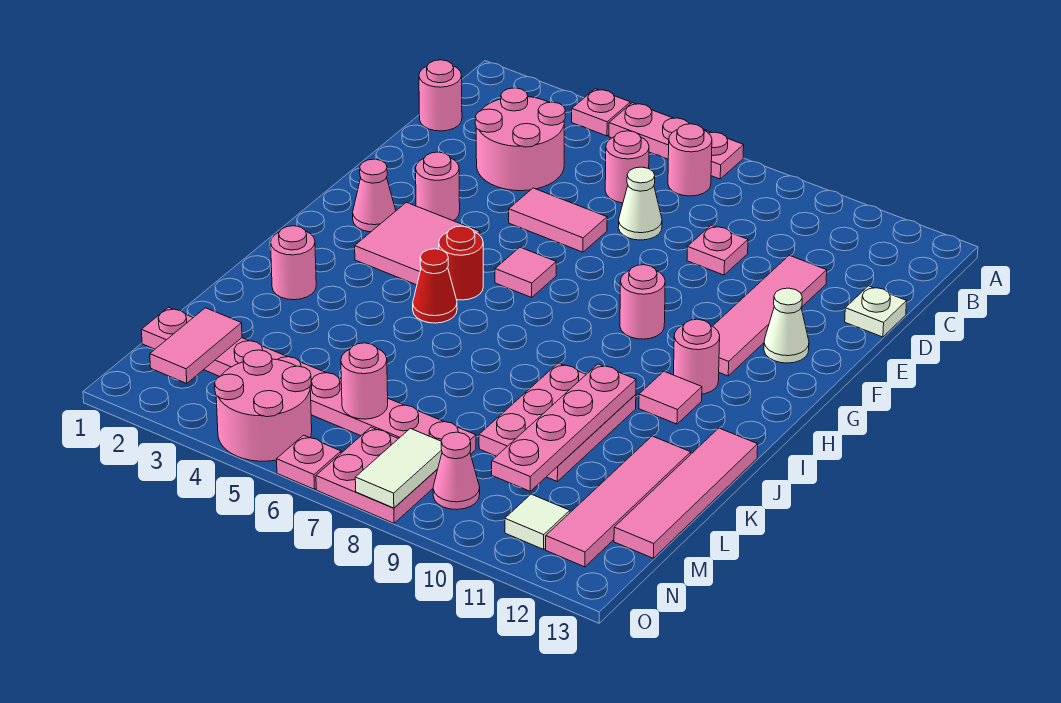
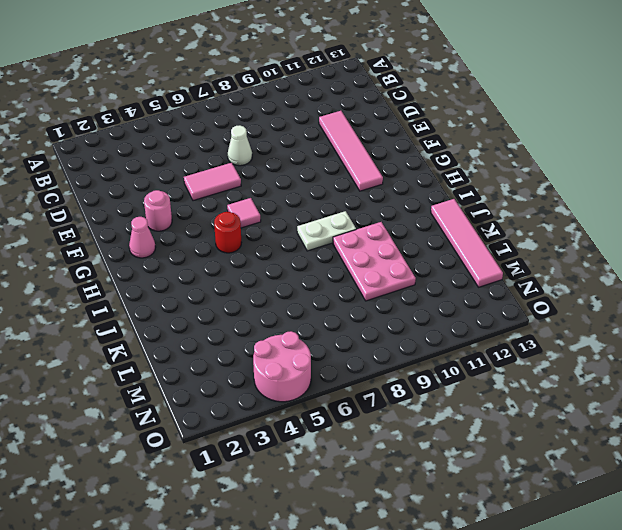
white plate I8:I9 level 1 -> none
none -> pink plate A4 level 1
none -> pink plate A5:A7 level 1
none -> pink round brick B7 level 1
none -> pink round brick C1 level 1

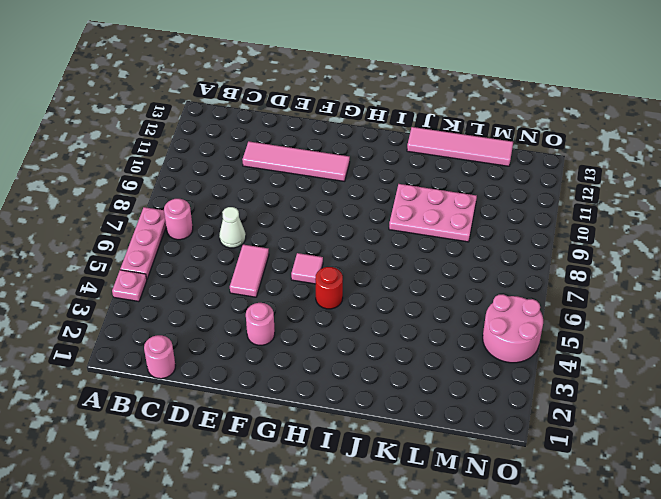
none -> pink round brick C3:D4 level 1
none -> pink round brick C6 level 1
none -> pink plate D9 level 1
none -> white plate D13 level 1

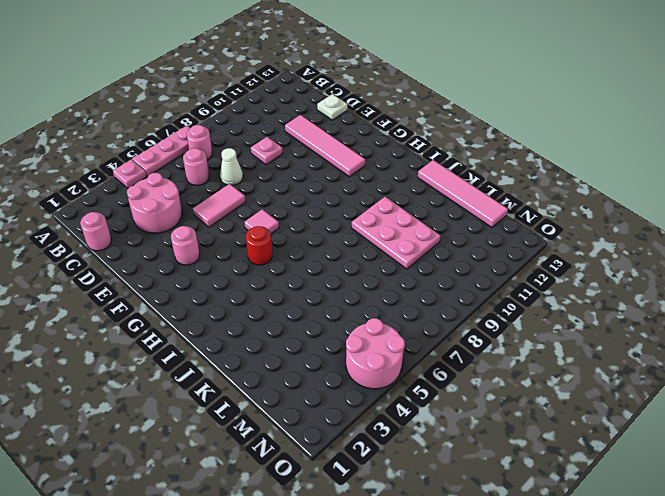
none -> white cone F12 level 1
none -> pink cone G2 level 1
none -> pink tile G3:H4 level 1
none -> pink round brick G9 level 1

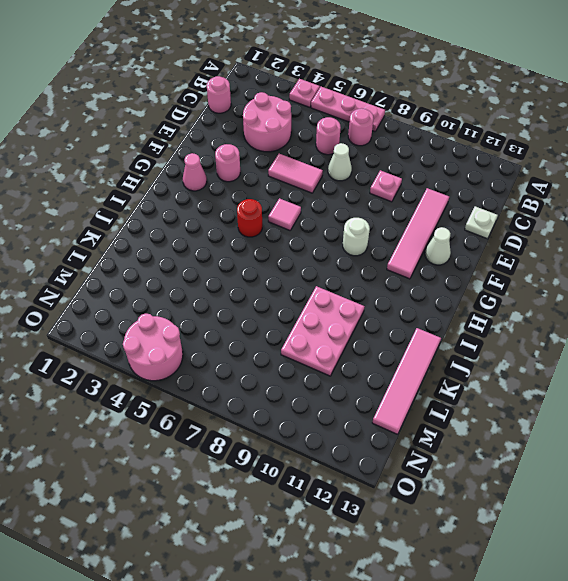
white round brick G9 level 1 -> pink round brick G9 level 1
none -> pink tile G3:H4 level 1
none -> pink round brick H11 level 1
none -> red cone I5 level 1
none -> pink tile I11 level 1

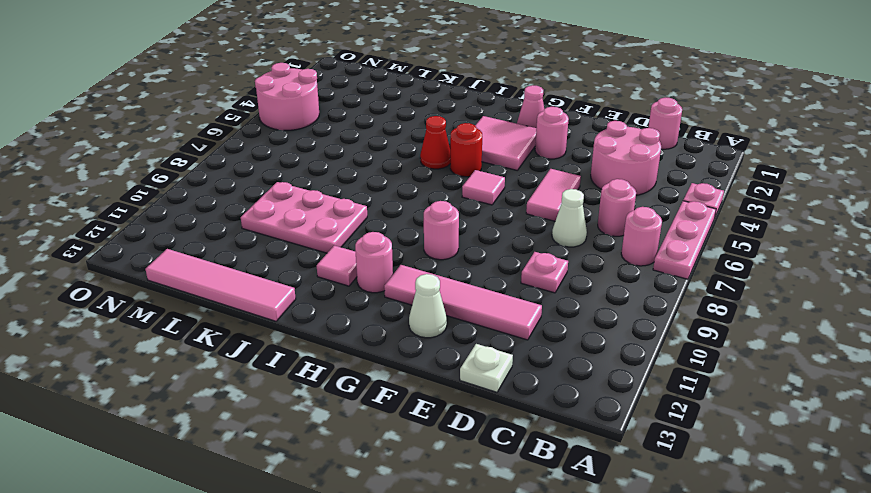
none -> pink round brick J2 level 1
none -> pink tile K12:N12 level 1
none -> pink plate M1:M8 level 1
none -> pink plate N7:O8 level 1

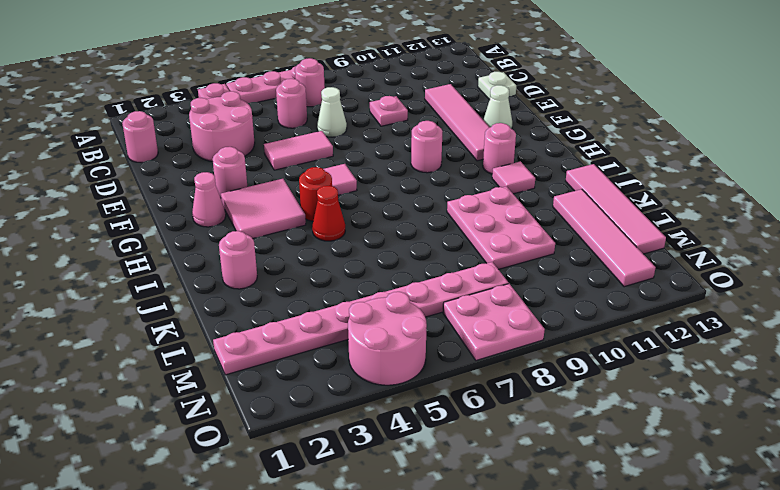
none -> pink cone N9 level 1
none -> white tile N11 level 1
none -> pink plate O6 level 1
none -> pink plate J10:M10 level 2

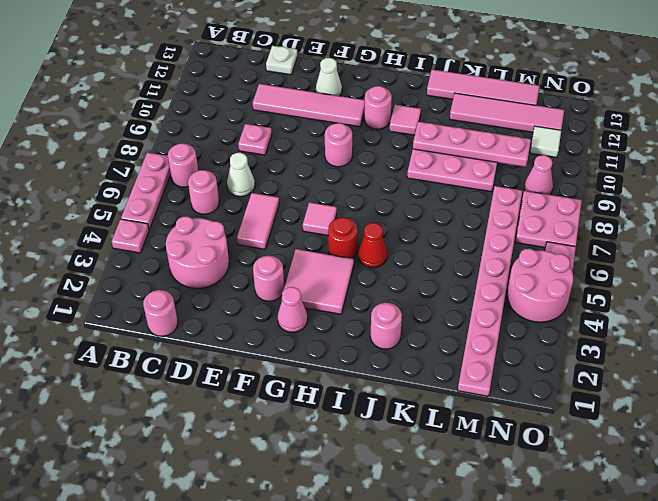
none -> pink tile M2:N2 level 2
none -> pink round brick M6 level 2
none -> white tile N8:O8 level 2

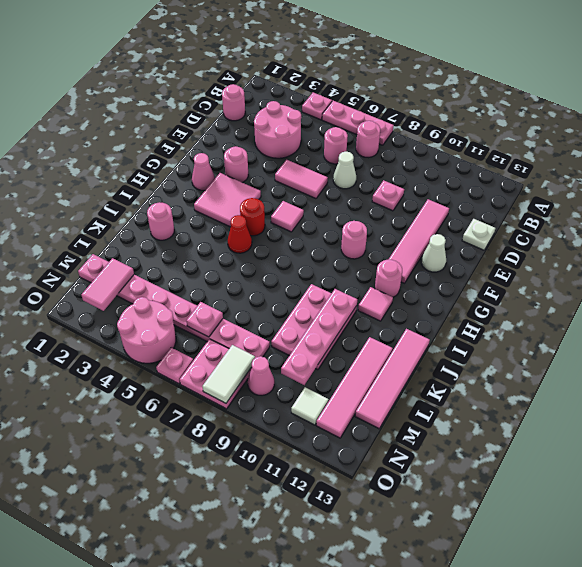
pink plate M6 level 2 -> pink round brick M6 level 2

